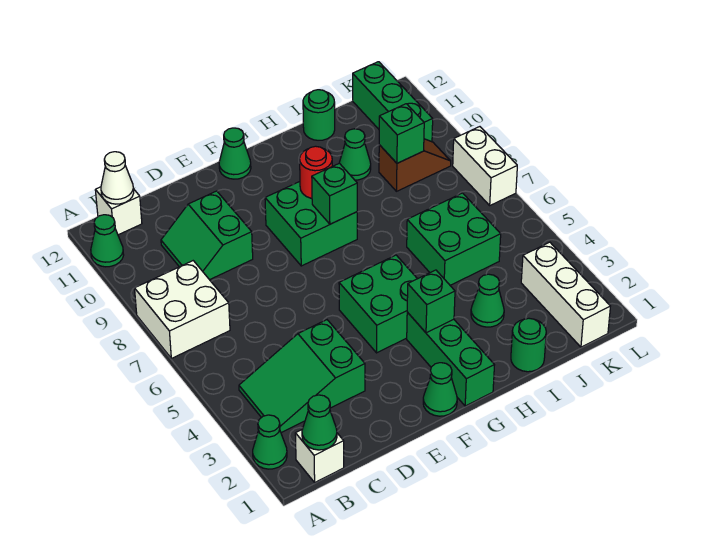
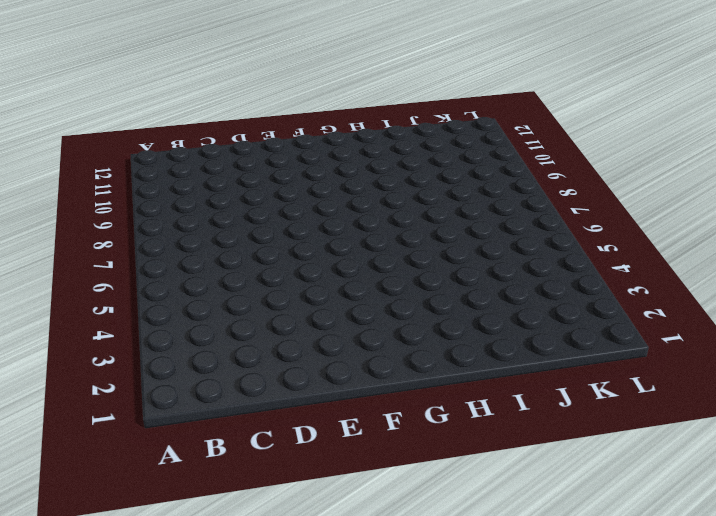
none -> green cone A2 level 1
none -> white brick A7:B8 level 1
none -> green cone A11 level 1

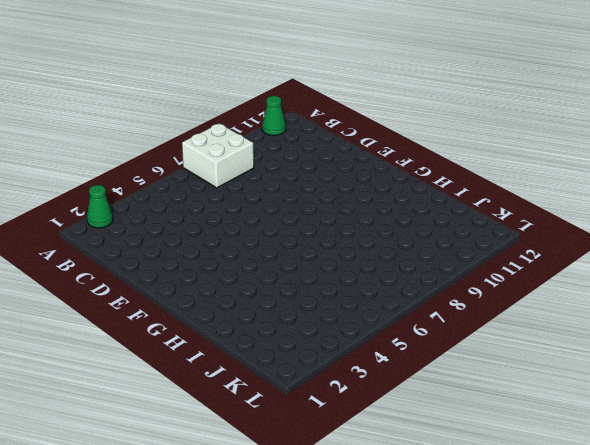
none -> white brick B1 level 1
none -> green slope B3:D4 level 1 top D
none -> white brick B12 level 1

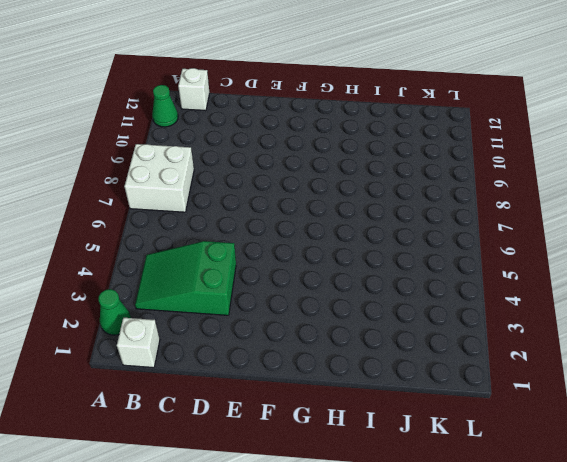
none -> green slope C9:D10 level 1 top D
none -> green cone F1 level 1
none -> green brick F4:G5 level 1

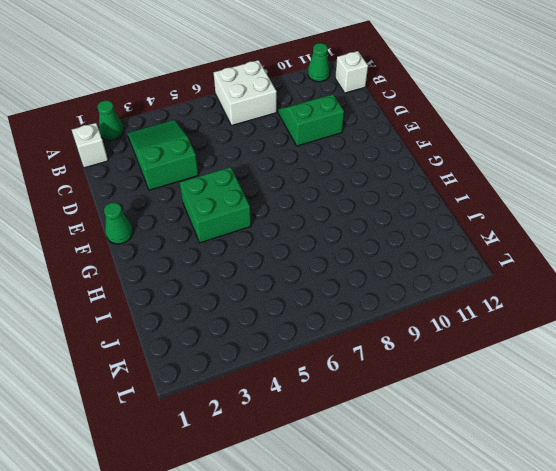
none -> green brick F8:G9 level 1
none -> green cone F12 level 1
none -> green brick G1:G3 level 1

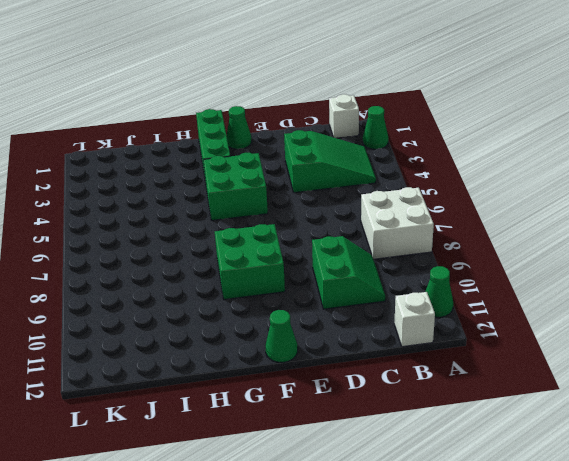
none -> green round brick I1 level 1
none -> green cone I3 level 1
none -> green brick I5:J6 level 1

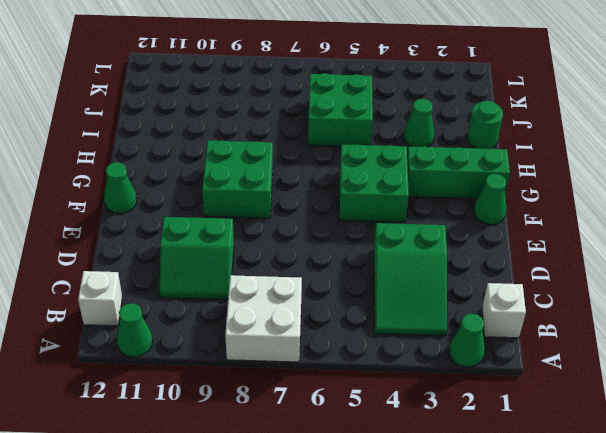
none -> green cone I10 level 1
none -> green round brick I12 level 1
none -> brown slope J9:K9 level 1 top J

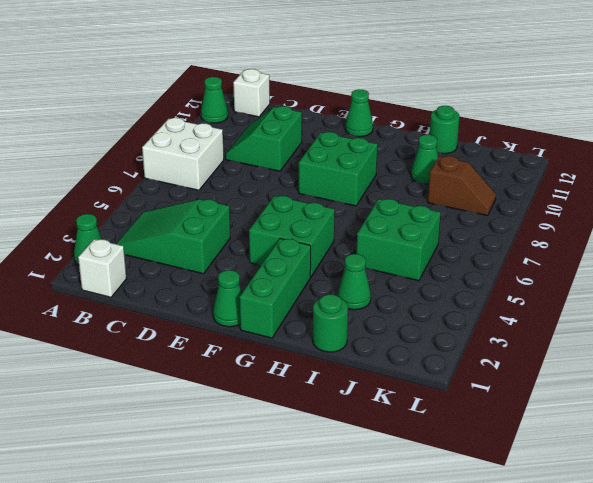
none -> white brick K1:K3 level 1
none -> green brick K10:K12 level 1
none -> white brick L7:L8 level 1

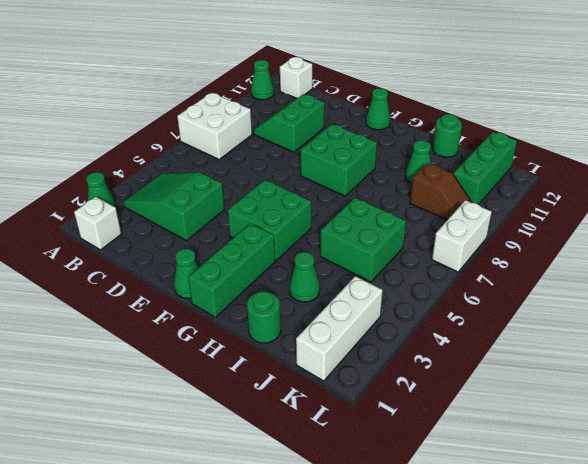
none -> green cone B1 level 2
none -> white cone B12 level 2
none -> green brick G3 level 2

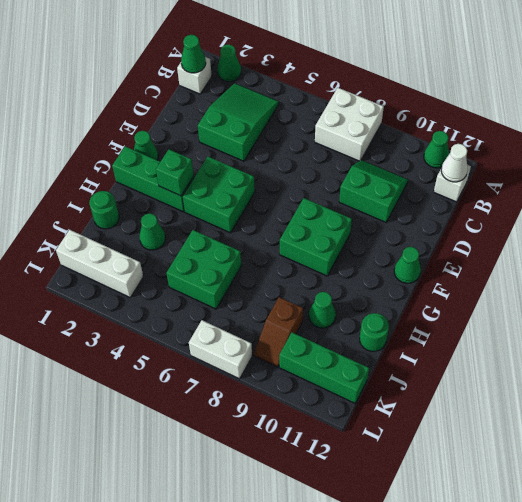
none -> green brick G8 level 2
none -> red round brick G9 level 2
none -> green brick J9 level 2

